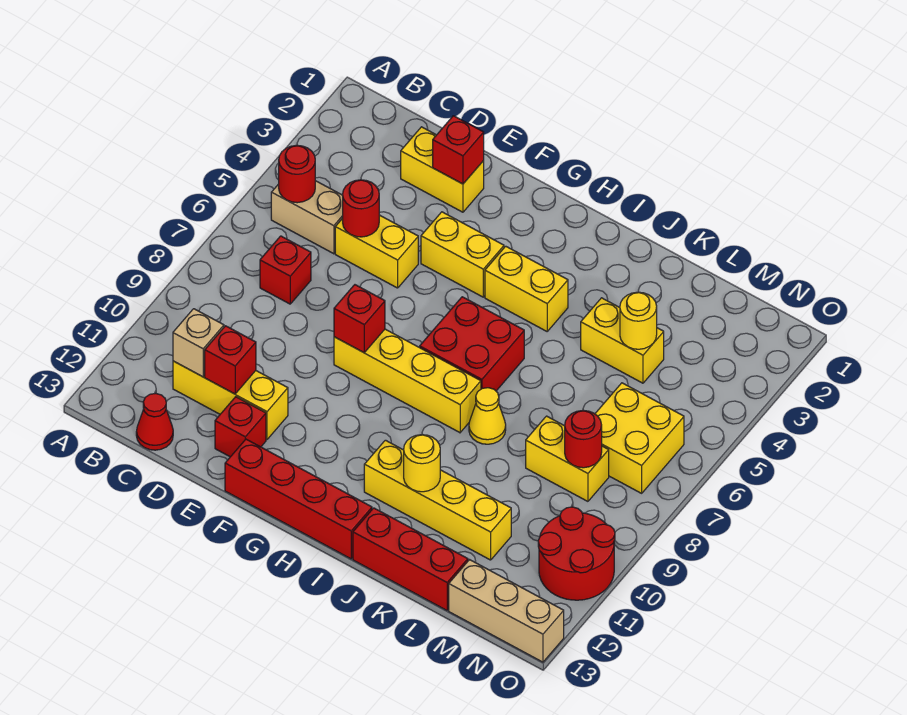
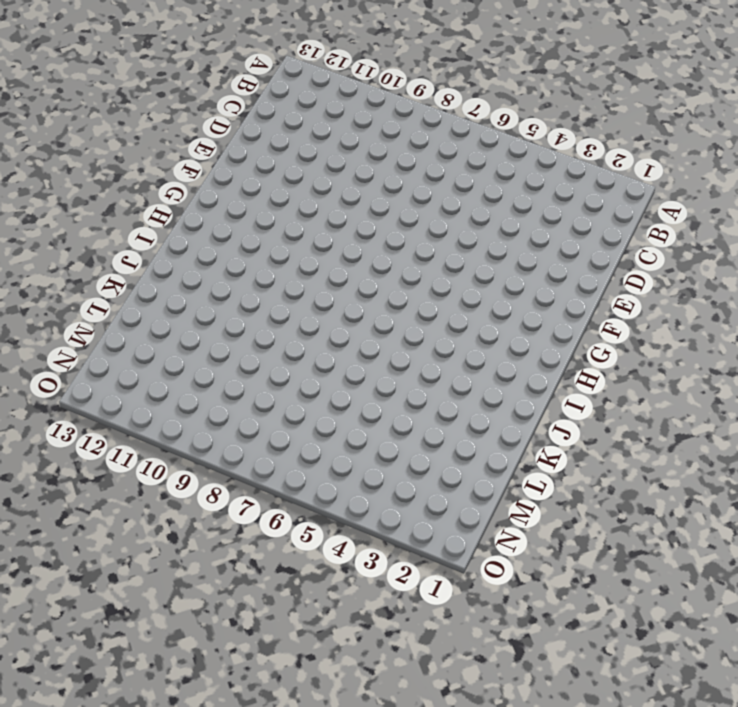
none -> tan brick B5:C5 level 1
none -> red brick C7 level 1
none -> yellow brick C11:E11 level 1

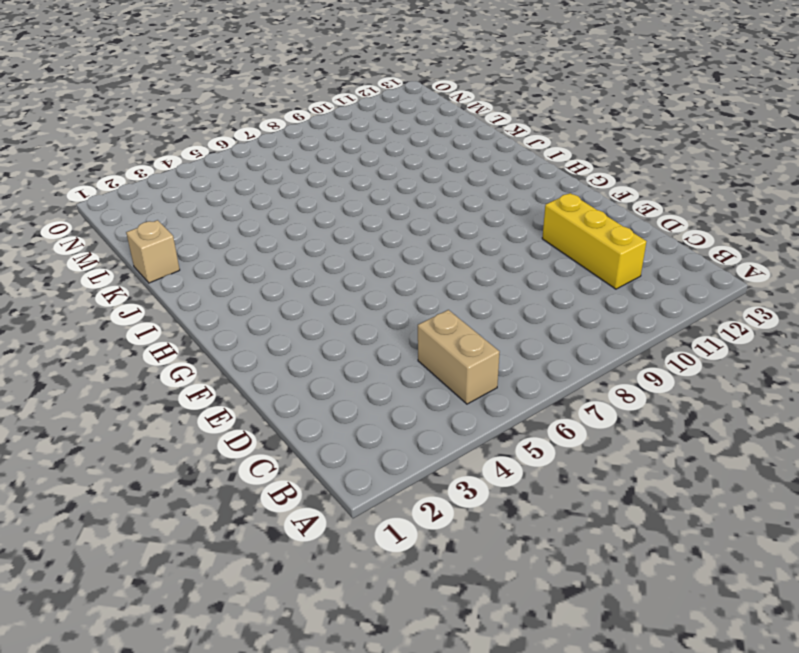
tan brick K1 level 1 -> tan brick C11 level 2
none -> red brick C7 level 1
none -> red cone C13 level 1
none -> yellow brick D2:E2 level 1

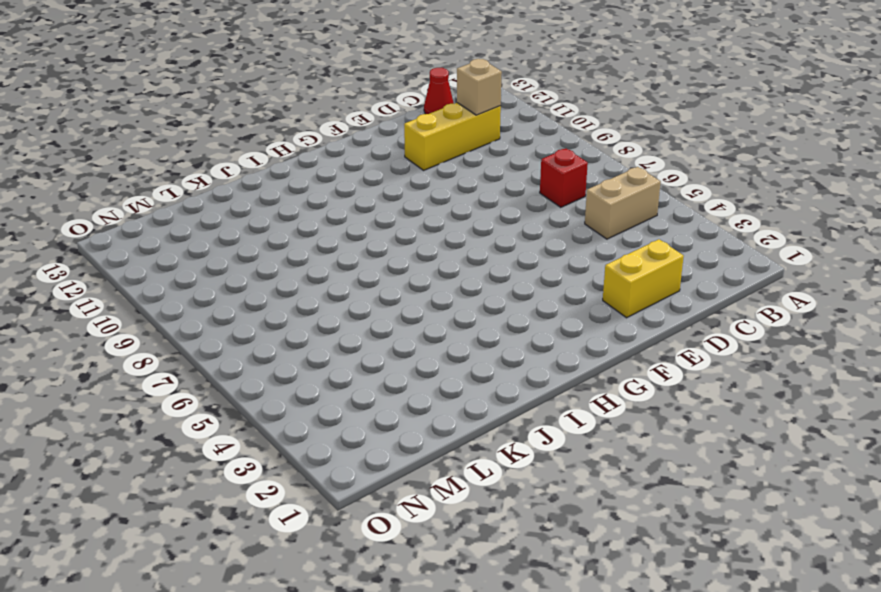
none -> yellow brick D5:E5 level 1
none -> red brick E12 level 1
none -> yellow brick F4:G4 level 1

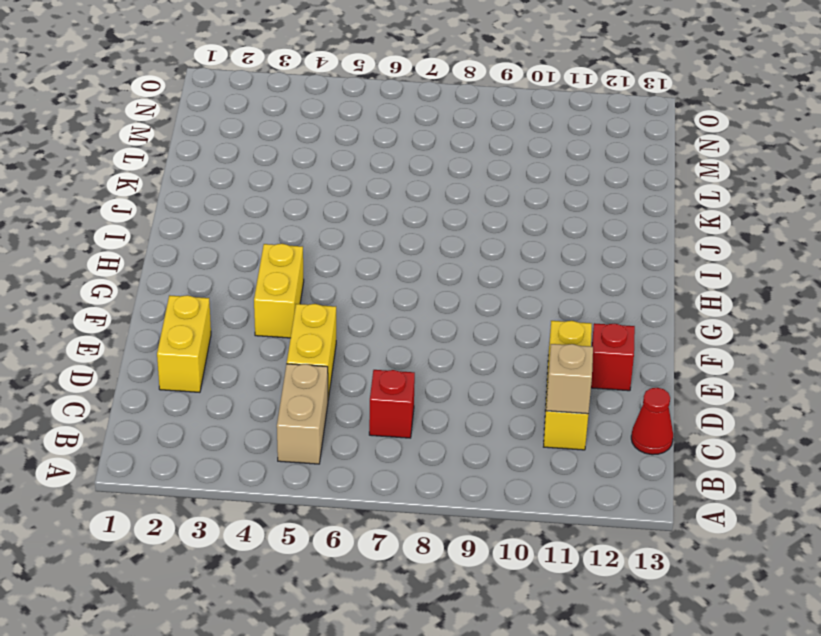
none -> yellow brick F8:I8 level 1
none -> red brick F13:I13 level 1
none -> yellow brick H4:I4 level 1

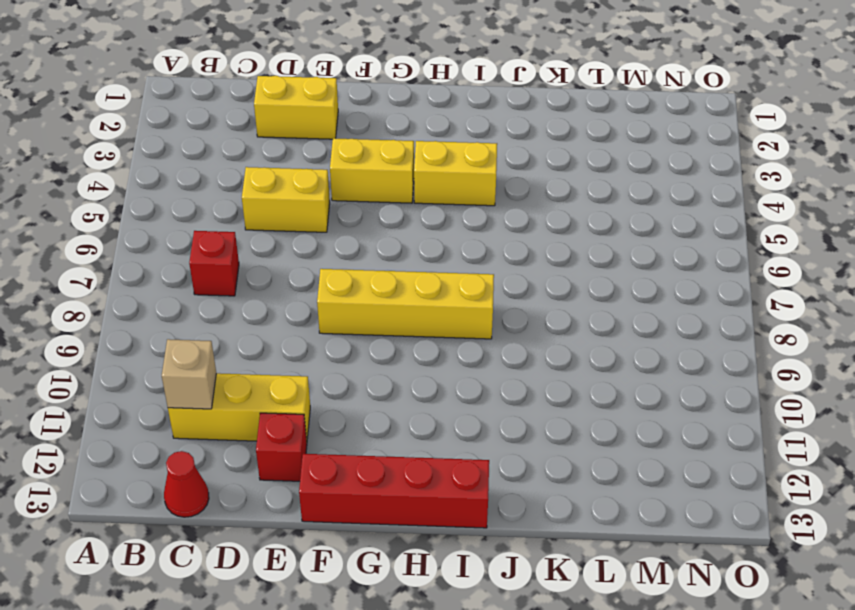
none -> tan brick B5:C5 level 1
none -> red brick H6:I7 level 1
none -> yellow brick I11:L11 level 1

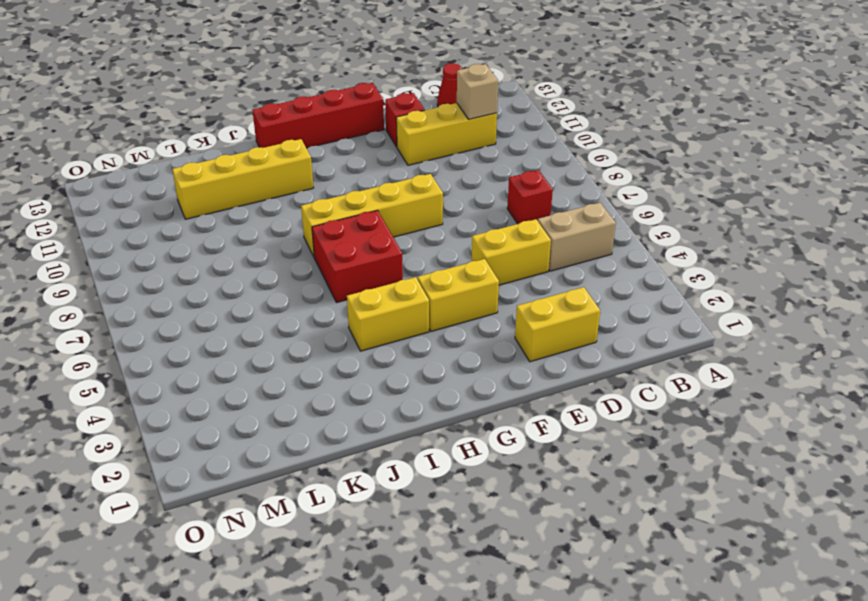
none -> yellow cone J8 level 1
none -> red brick J13:L13 level 1
none -> yellow brick K4:L4 level 1

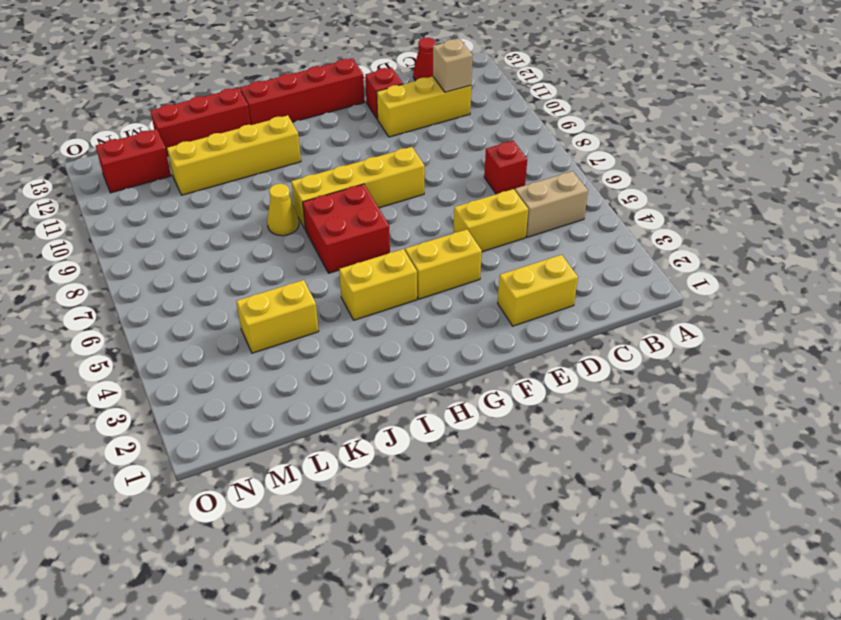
red brick M12:N12 level 1 -> none
none -> yellow brick L8:M8 level 1
none -> yellow brick M6:N7 level 1
none -> tan brick M13:O13 level 1

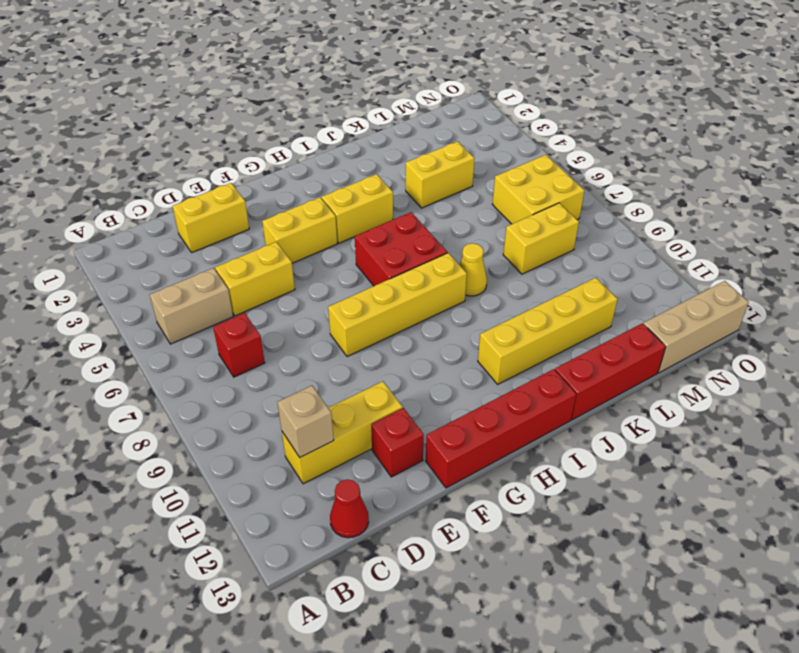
none -> red round brick N10:O11 level 1
none -> red round brick B5 level 2
none -> red round brick D5 level 2

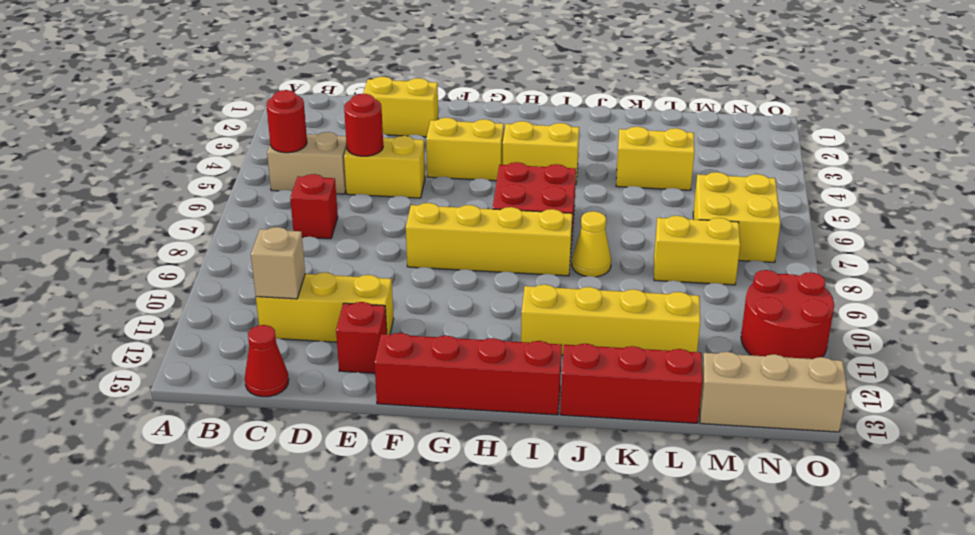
none -> red brick D11 level 2
none -> red brick E2 level 2
none -> red brick F8 level 2

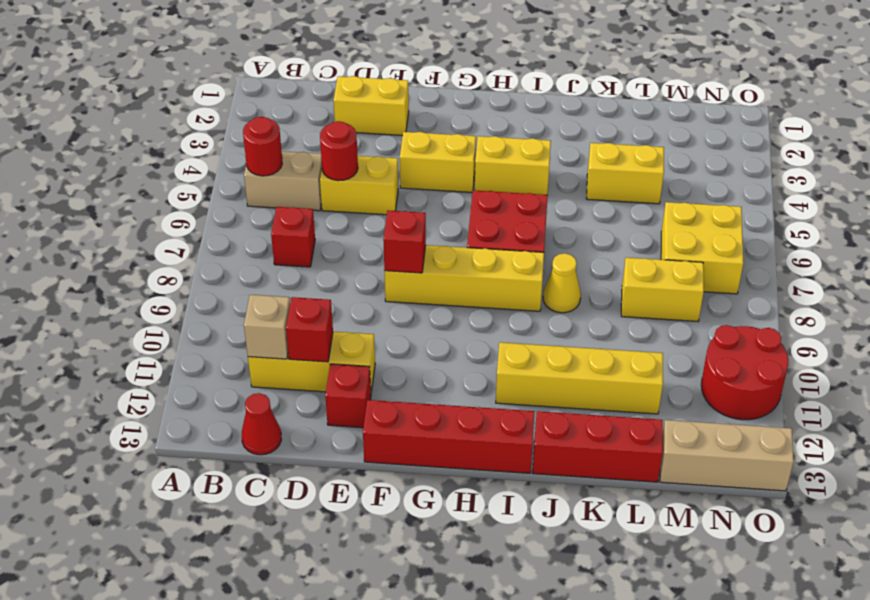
none -> red brick E2 level 2
none -> yellow round brick J11 level 2
none -> yellow round brick L4 level 2

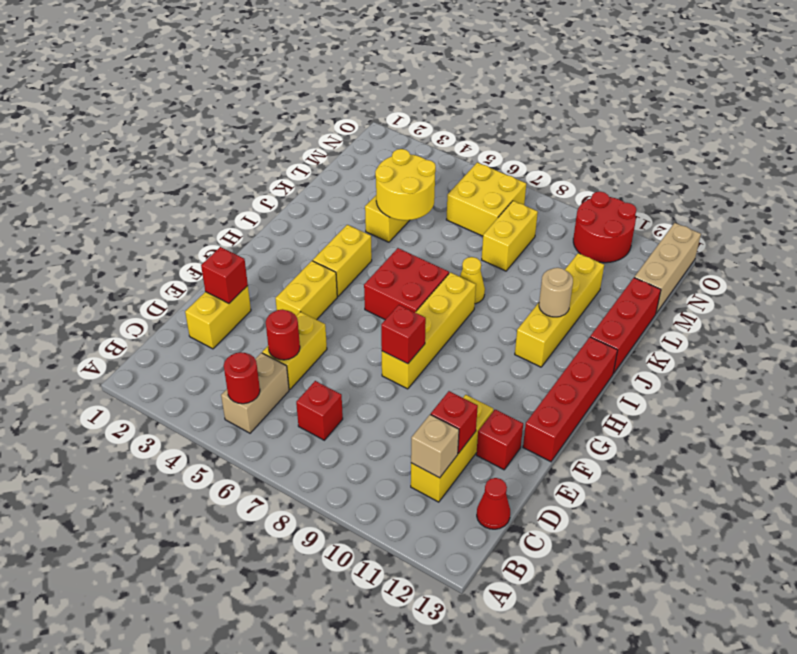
tan round brick J11 level 2 -> yellow round brick J11 level 2
yellow round brick K4:L5 level 2 -> yellow round brick L4 level 2
none -> red round brick M8 level 2

